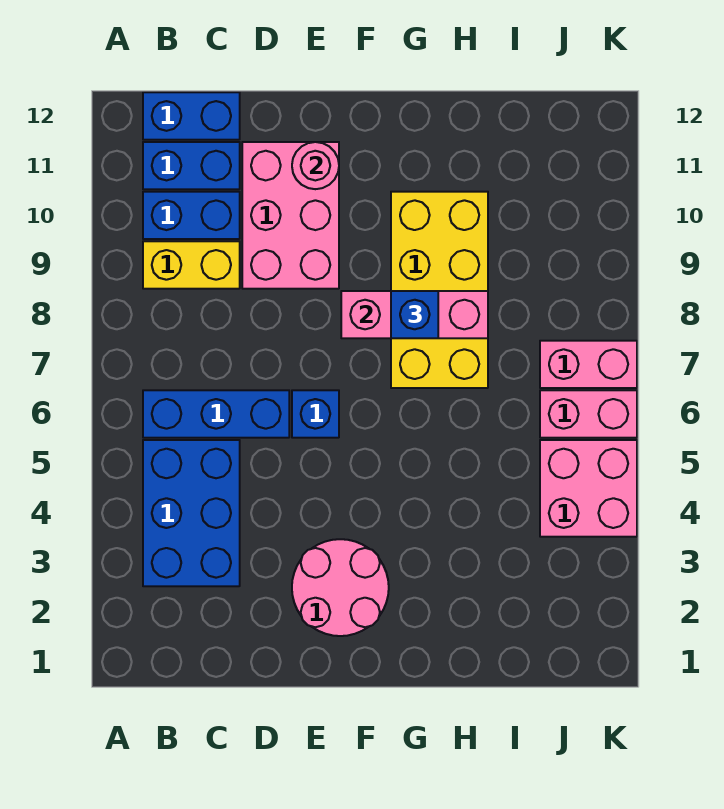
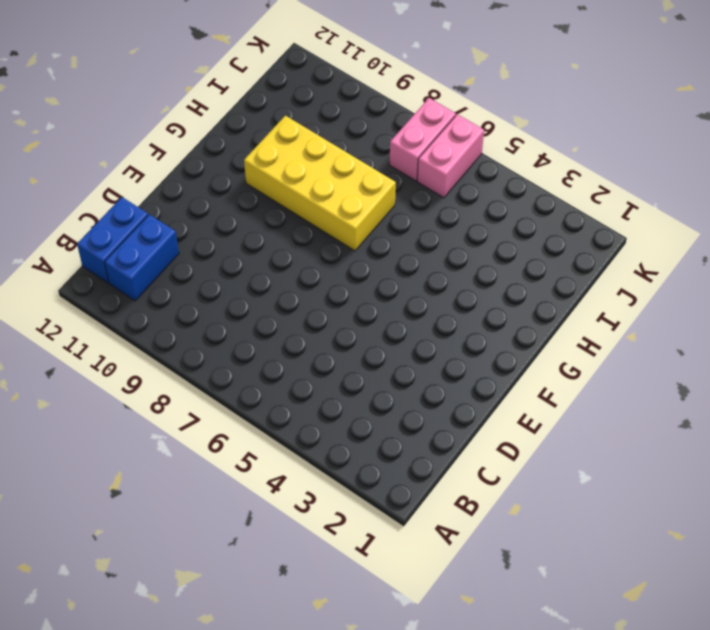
none -> blue brick B3:C5 level 1
none -> blue brick B6:D6 level 1
none -> yellow brick B9:C9 level 1

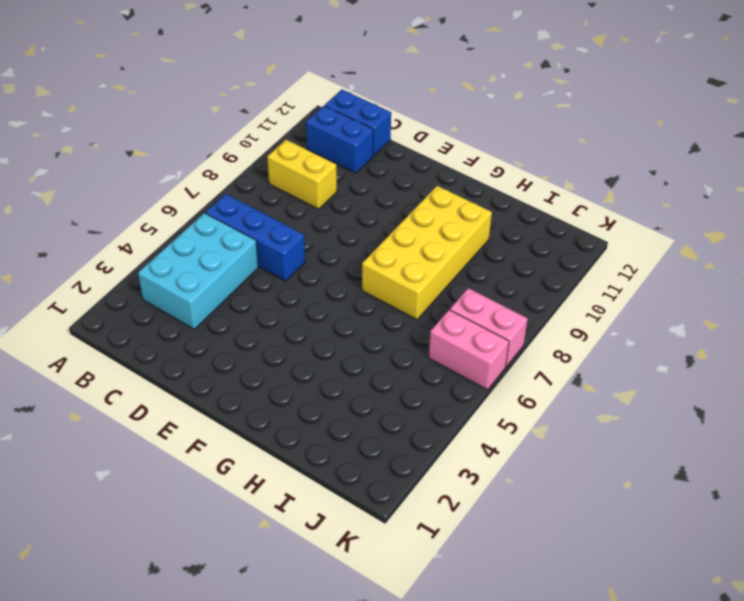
cyan brick B3:C5 level 1 -> blue brick B3:C5 level 1
none -> blue brick B10:C10 level 1
none -> pink brick D9:E11 level 1
none -> pink round brick E2:F3 level 1

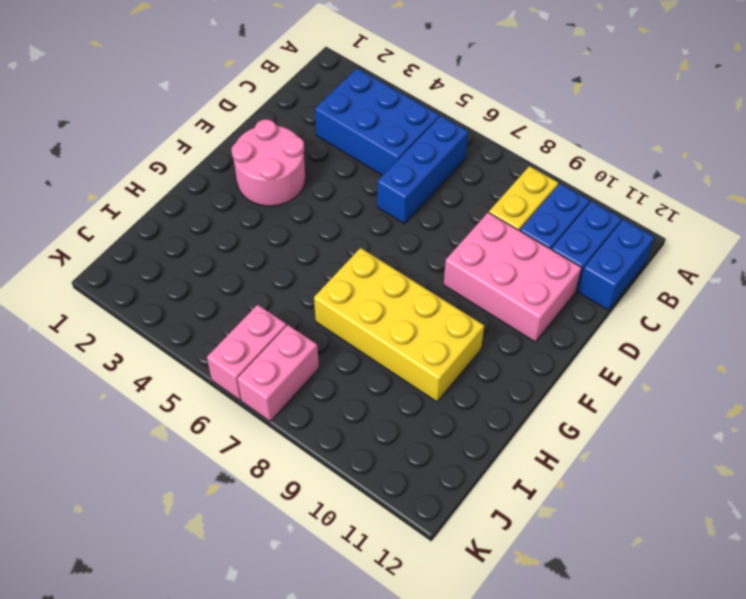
none -> blue brick E6 level 1
none -> pink brick J4:K5 level 1
none -> pink round brick E11 level 2

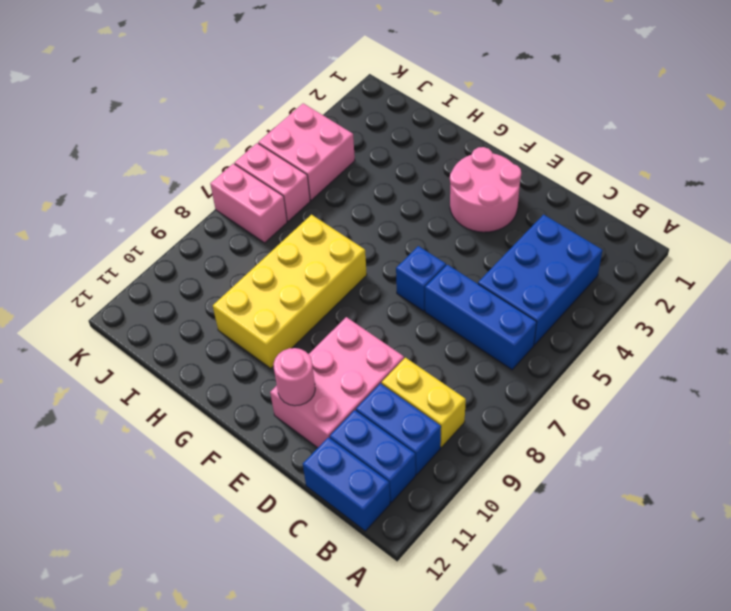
none -> pink brick F8:H8 level 2
none -> blue brick G8 level 3

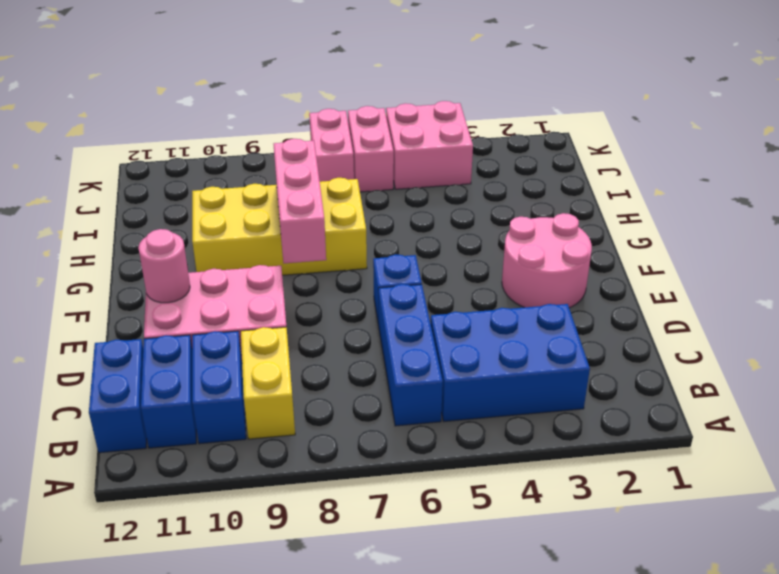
none -> blue brick G8 level 3

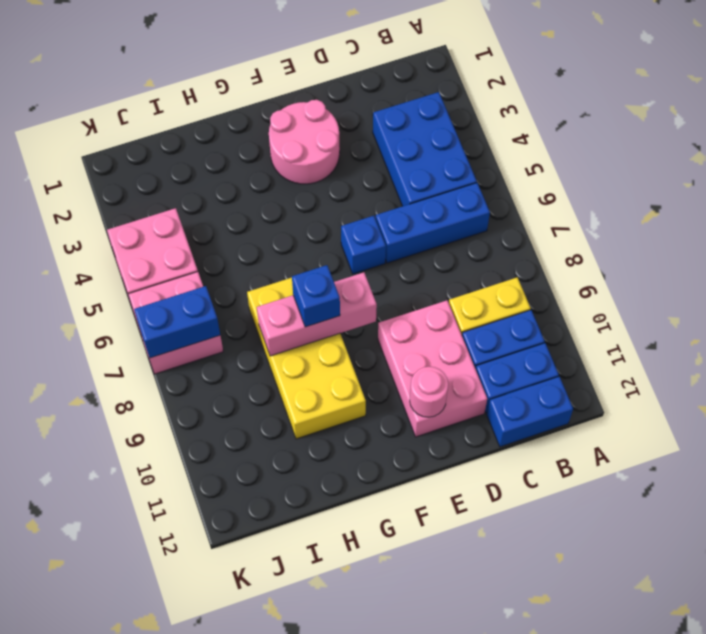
blue brick J7:K7 level 2 -> none

